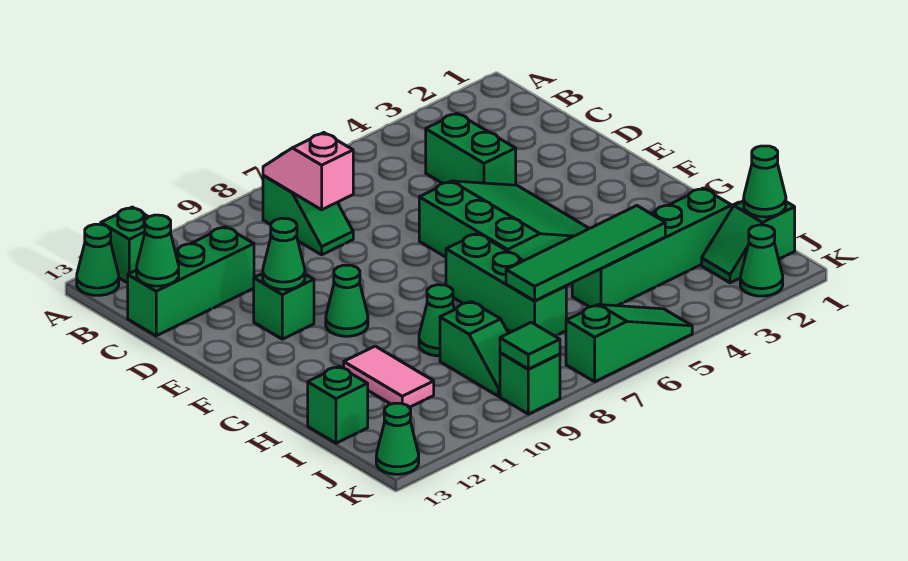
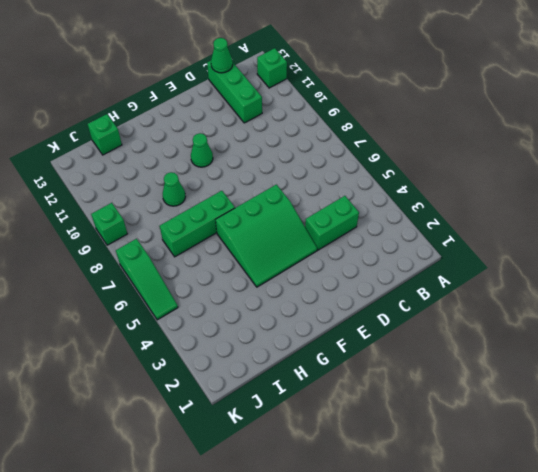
none -> green cone A13 level 1
none -> green slope B8:C8 level 1 top B
none -> green brick E11 level 1

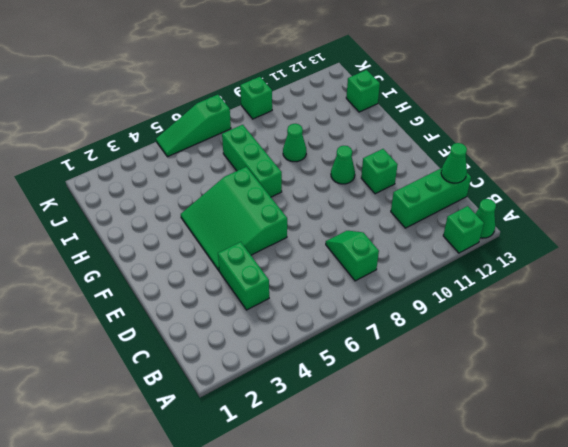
none -> pink tile H11:I11 level 1
none -> green brick I2:I5 level 1
none -> green slope I9:J9 level 1 top I

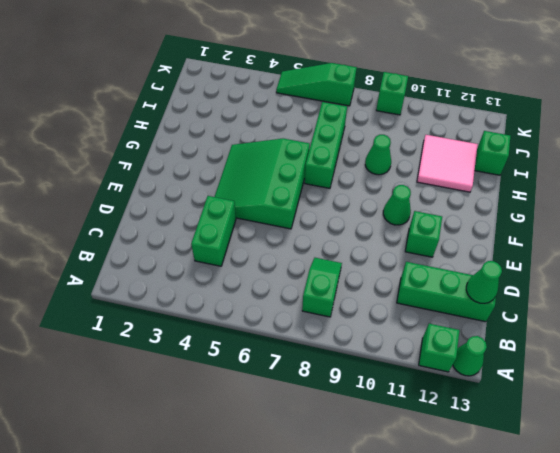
pink tile H11:I12 level 1 -> pink tile H11:I11 level 1
none -> green brick I2:I5 level 1
none -> green slope I9:J9 level 1 top I
none -> green slope J1:J2 level 1 top 1

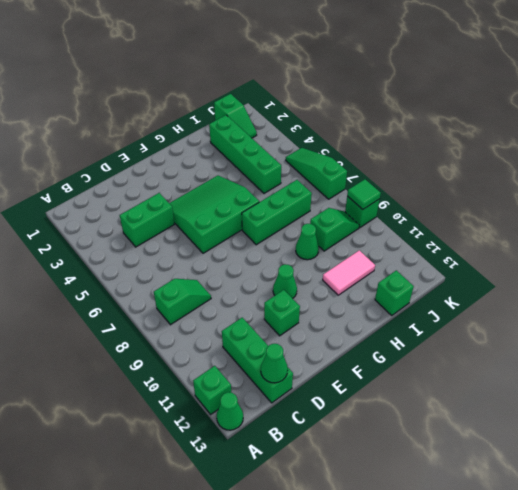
none -> green cone K2 level 1
none -> green cone K13 level 1
none -> pink slope B8:C8 level 2 top C

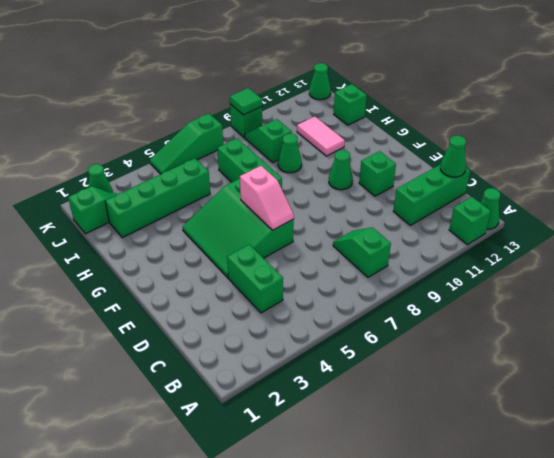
pink slope E6:F6 level 2 top F -> pink slope B8:C8 level 2 top C
none -> green cone E11 level 2
none -> green tile I4:I7 level 2
none -> green cone J1 level 2

